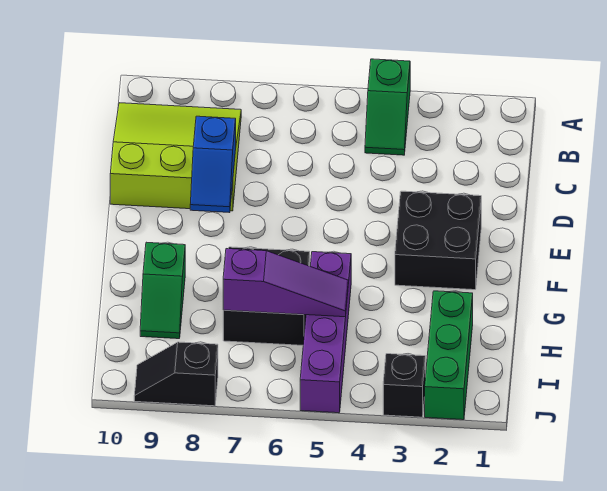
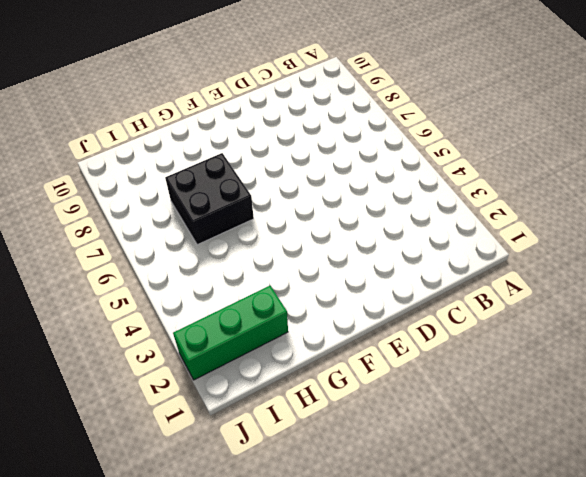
none -> green slope A4:B4 level 1 top A
none -> lime slope B8:D10 level 1 top D

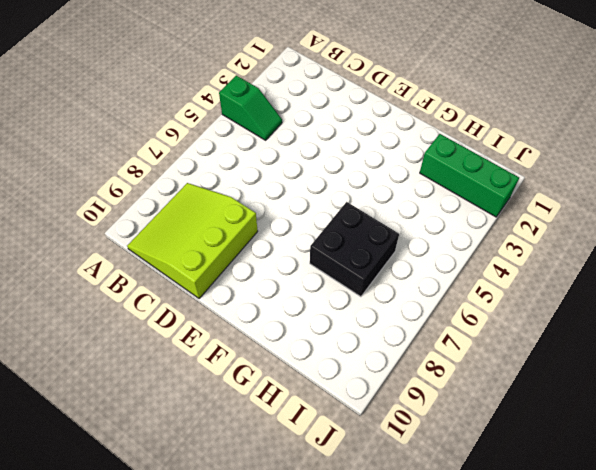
none -> black brick E2:F3 level 1
none -> purple brick G5:J5 level 1

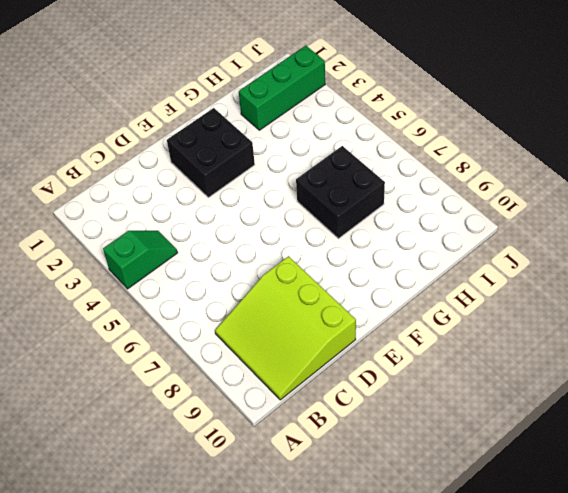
none -> purple brick G5:J5 level 1
none -> green slope G9:H9 level 1 top G

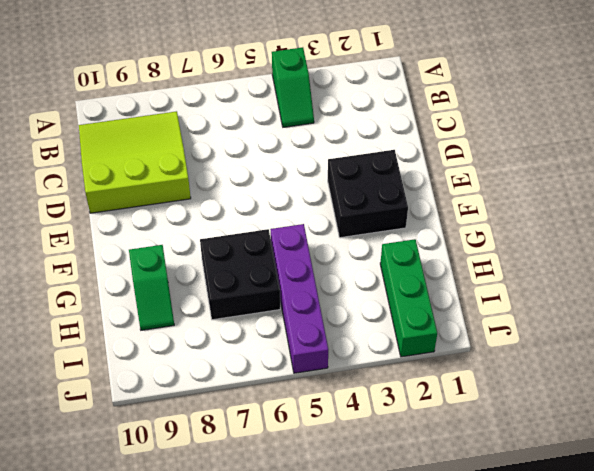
none -> black brick J3 level 1
none -> black slope J8:J9 level 1 top 8

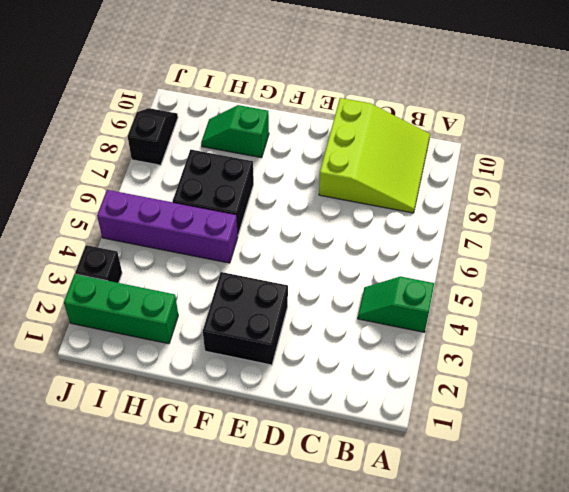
none -> blue slope D8:E8 level 2 top D
none -> purple slope H5:H7 level 2 top 7

